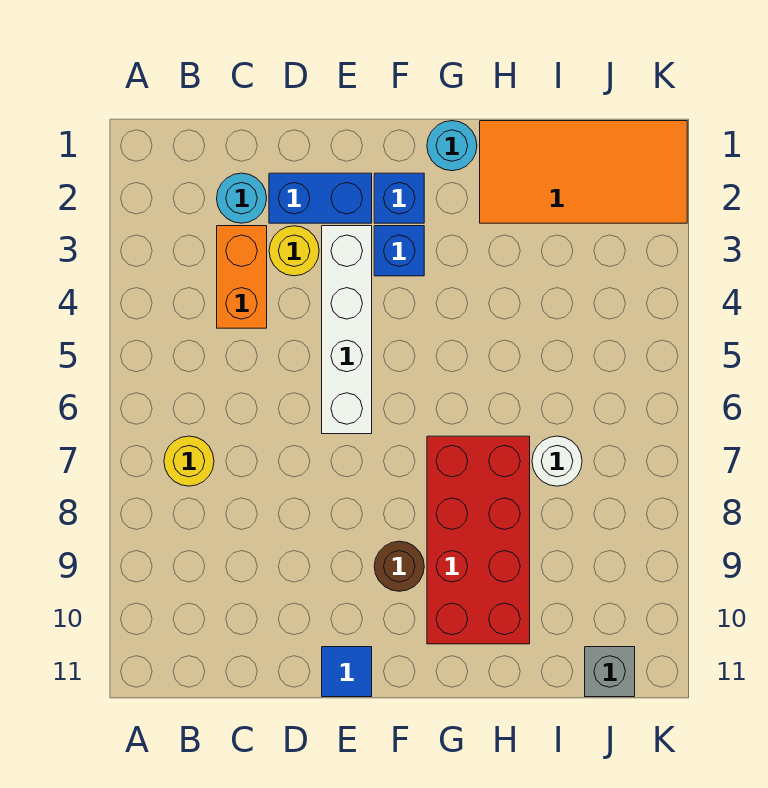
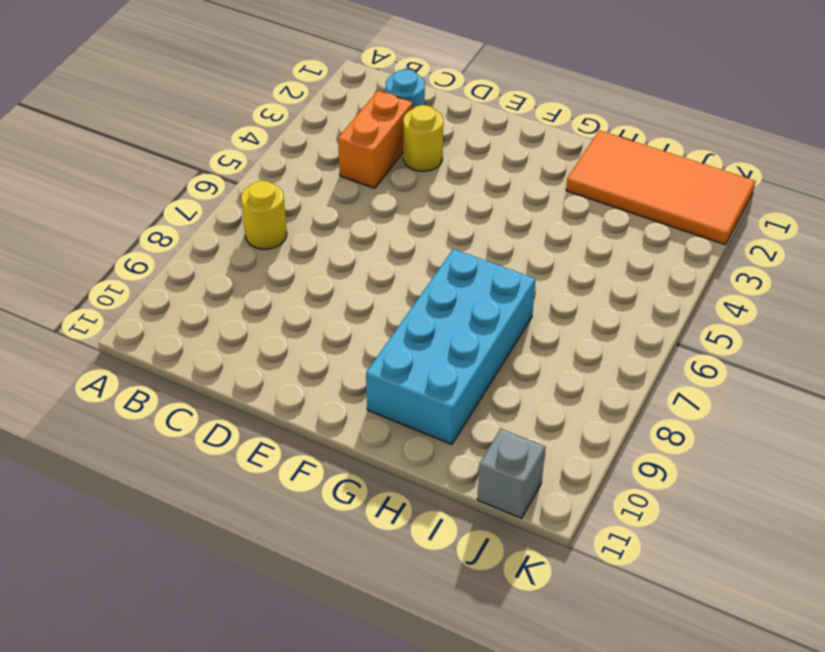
cyan brick G7:H10 level 1 -> red brick G7:H10 level 1
none -> blue brick D2:E2 level 1
none -> white brick E3:E6 level 1
none -> blue tile E11 level 1

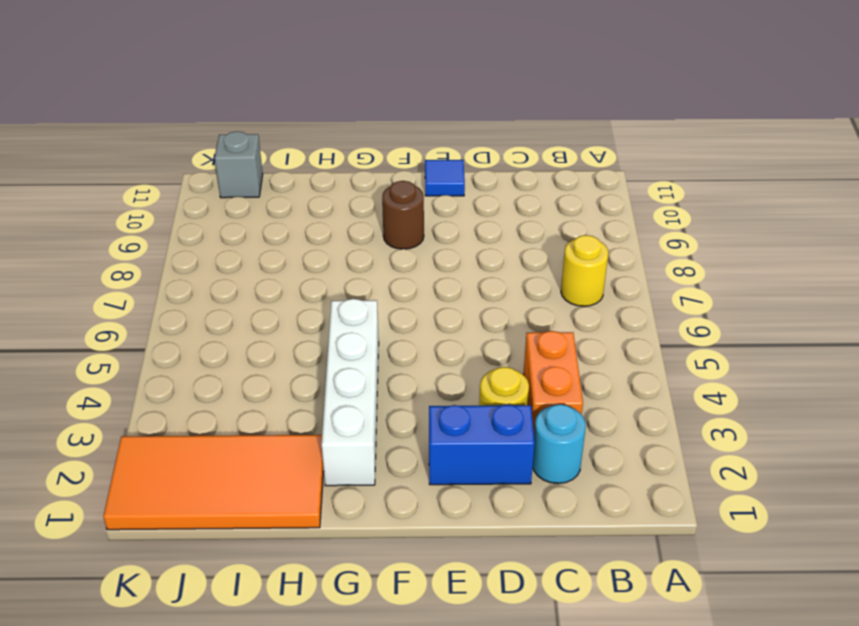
white brick G2:G5 level 1 -> white brick E3:E6 level 1
none -> blue brick F2 level 1
none -> blue brick F3 level 1
none -> cyan round brick G1 level 1

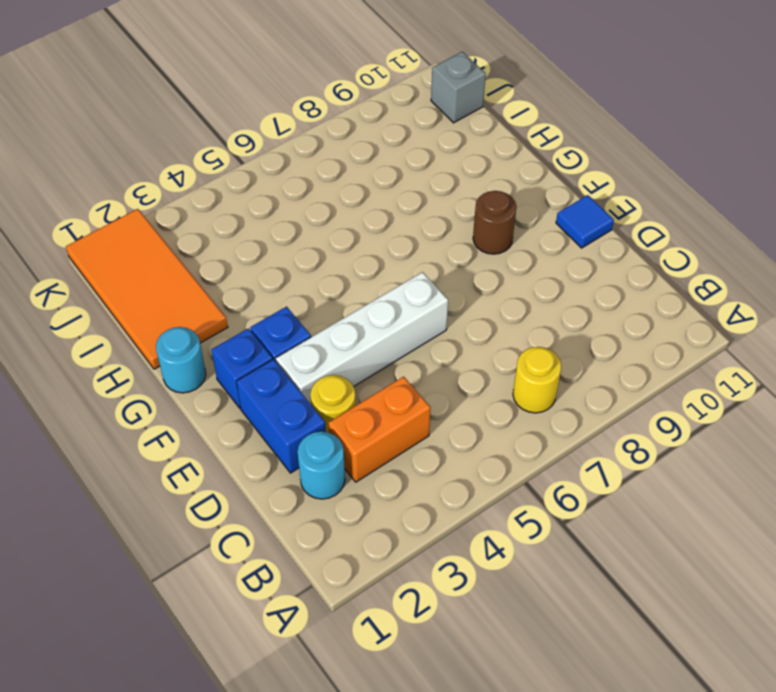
none -> red brick G7:H10 level 1
none -> white round brick I7 level 1

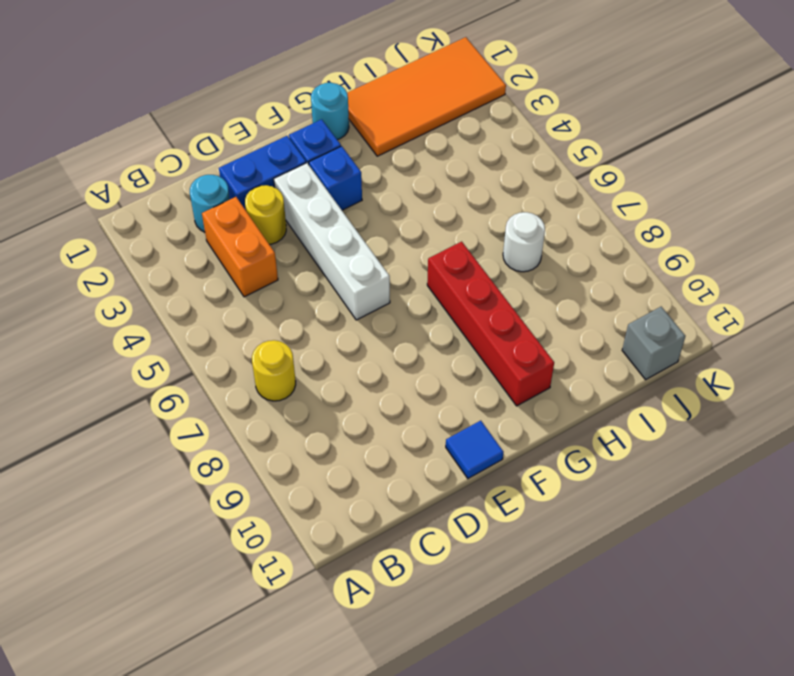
red brick G7:G10 level 1 -> red brick G7:H10 level 1
none -> brown round brick F9 level 1

